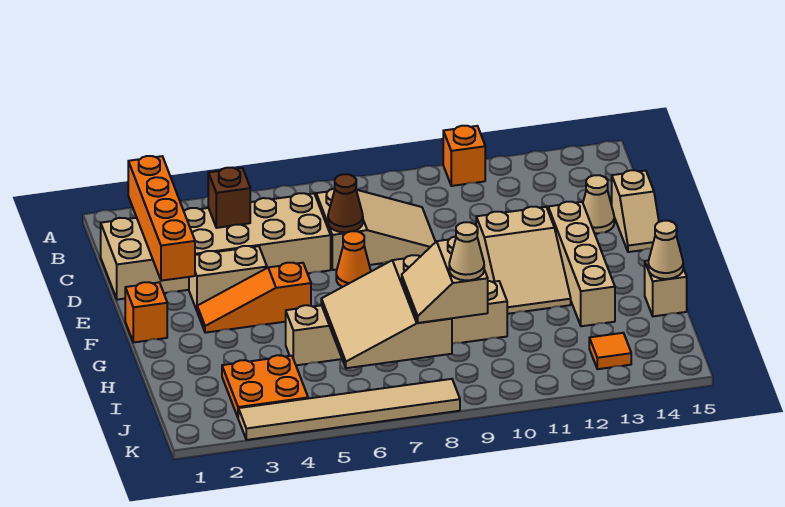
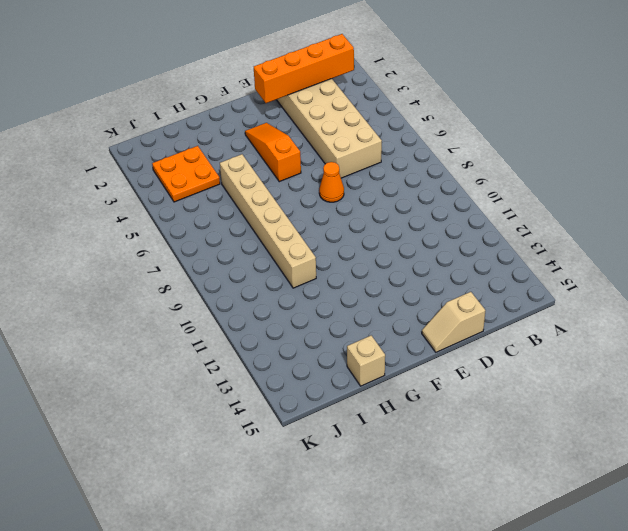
none -> orange brick A11 level 1
none -> tan slope C7:D9 level 1 top 7
none -> tan cone D14 level 1

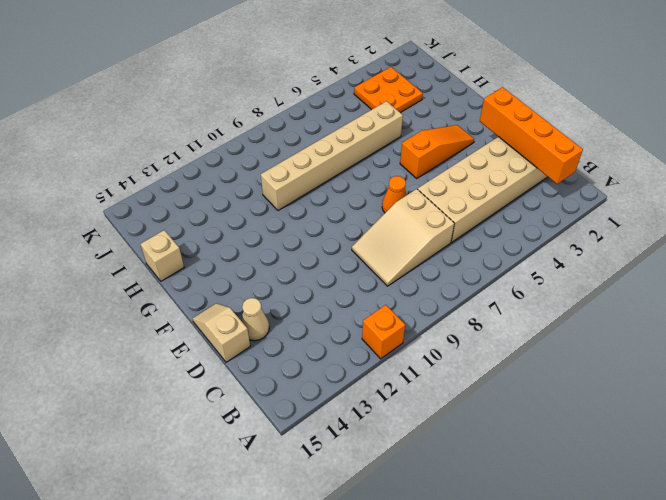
none -> tan brick E3:E4 level 1
none -> tan slope E11:G12 level 1 top E
none -> tan brick E13:H13 level 1

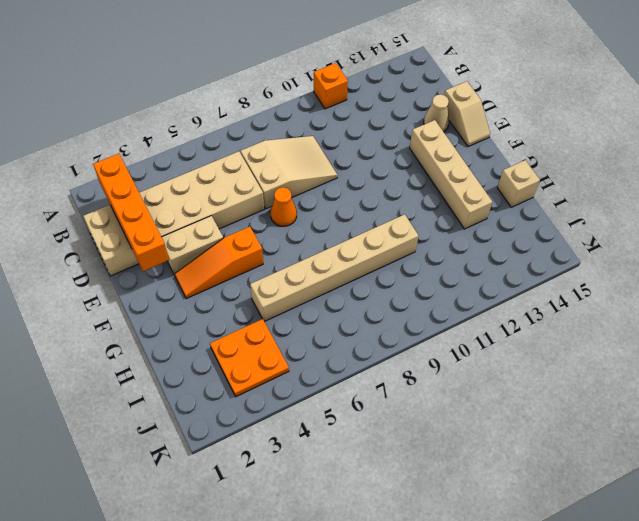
none -> tan slope E11:G12 level 1 top E
none -> orange brick F1 level 1
none -> orange tile J13 level 1

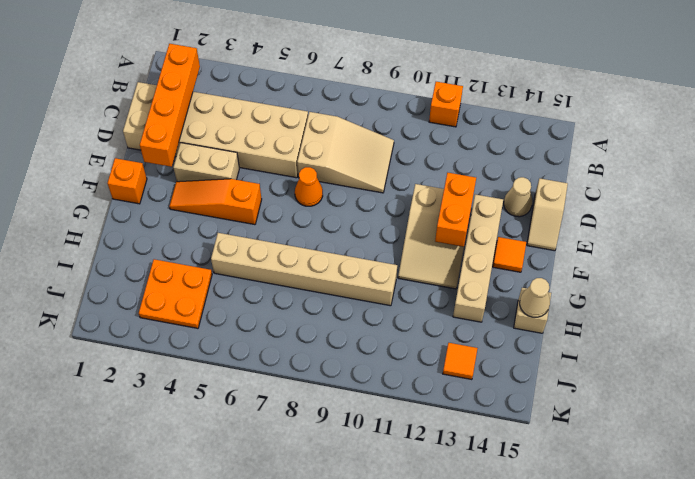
orange brick E12:F12 level 2 -> none
orange tile F14 level 1 -> none
none -> tan tile K3:K8 level 1
none -> brown brick C4 level 2
none -> brown cone D7 level 2

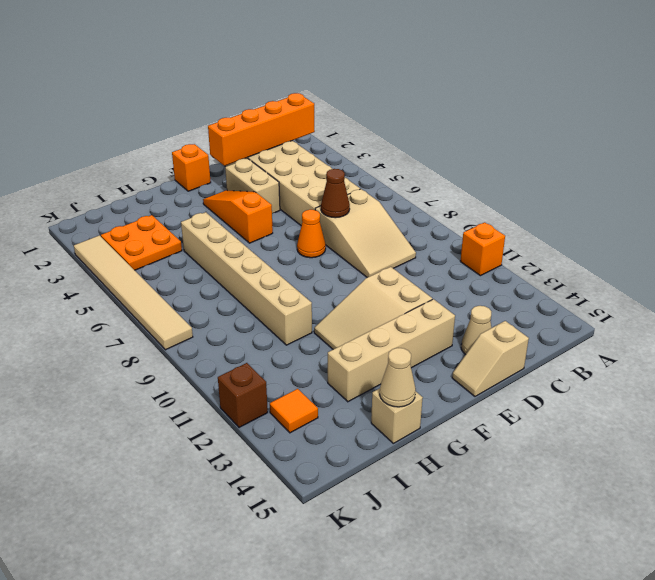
brown brick K12 level 1 -> brown brick C4 level 2
none -> tan slope H6:J8 level 2 top 8
none -> tan slope I8:J9 level 3 top 9
none -> tan cone J9 level 4

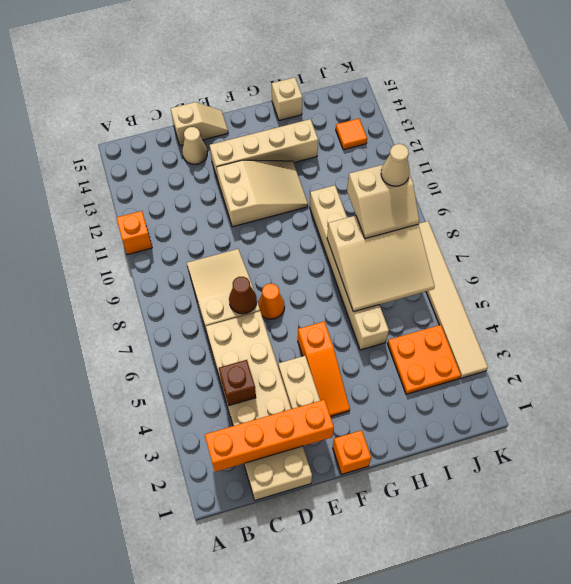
none -> tan cone H15 level 2

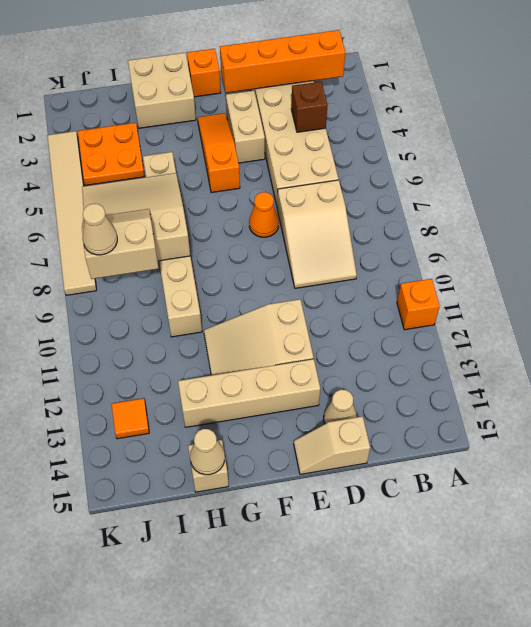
tan brick G1:H2 level 1 -> none
none -> brown cone D7 level 2

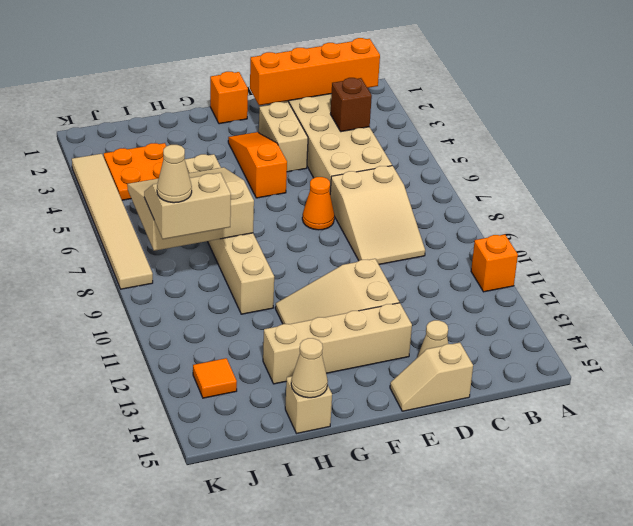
none -> brown cone D7 level 2

